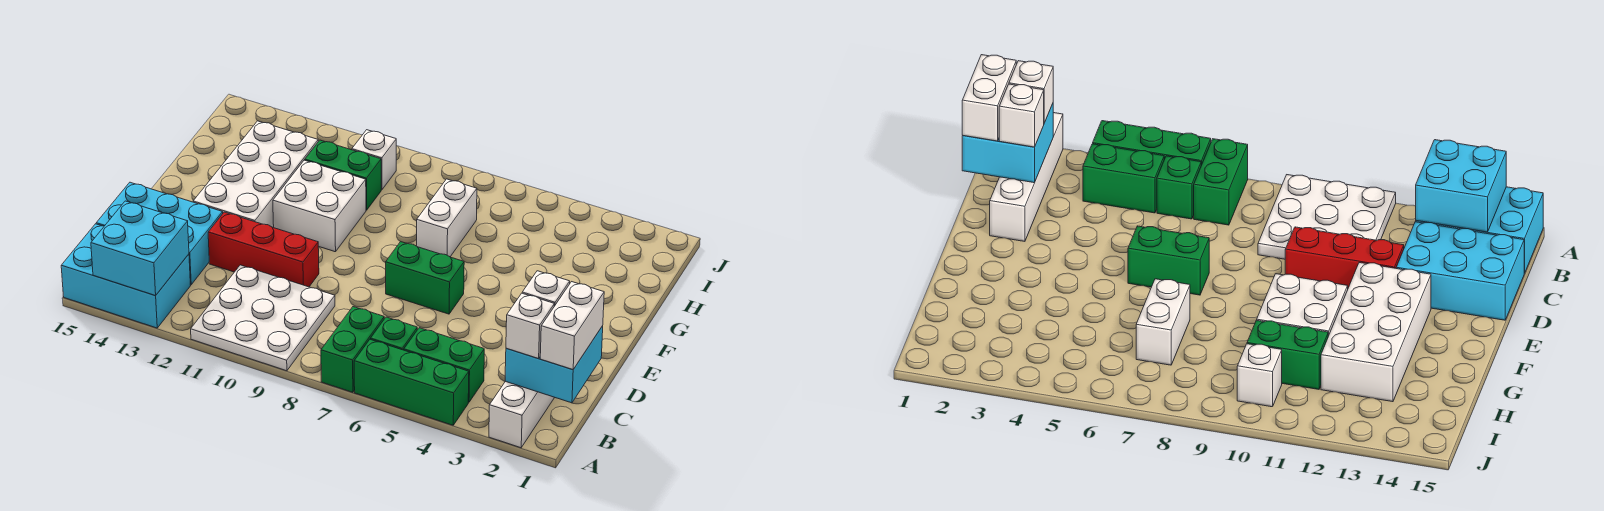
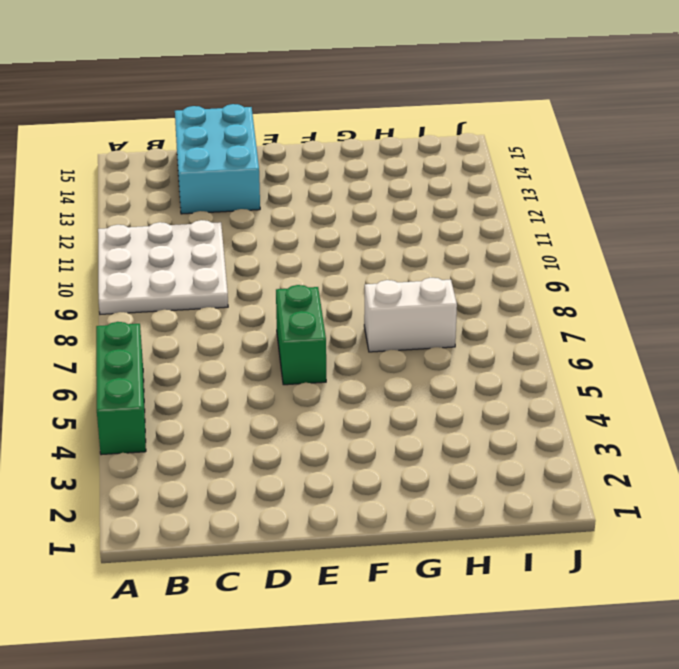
none -> white brick A2:D2 level 1
none -> green brick A7:B7 level 1
none -> cyan brick A13:B15 level 1

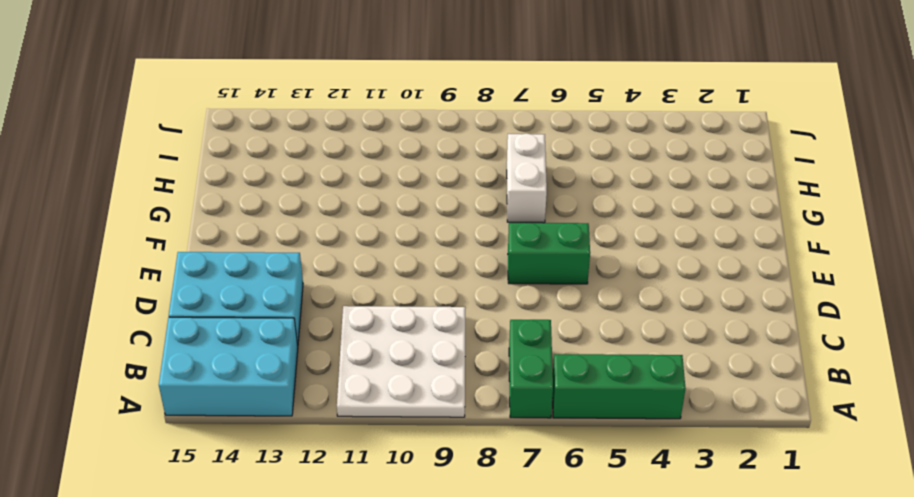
none -> white brick A2:D2 level 1
none -> green brick B4:B5 level 1
none -> green brick B6 level 1

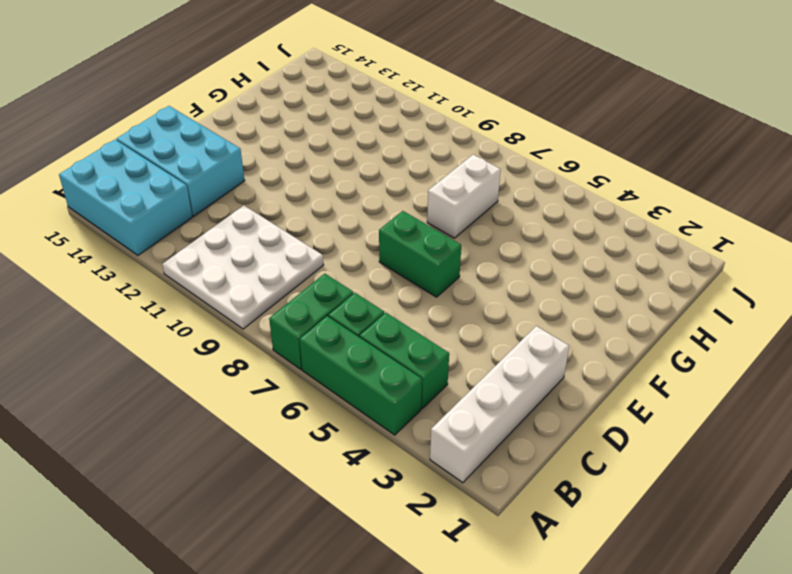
none -> red brick D10:D12 level 1
none -> white brick E12:H13 level 1
none -> white brick F10:G11 level 1

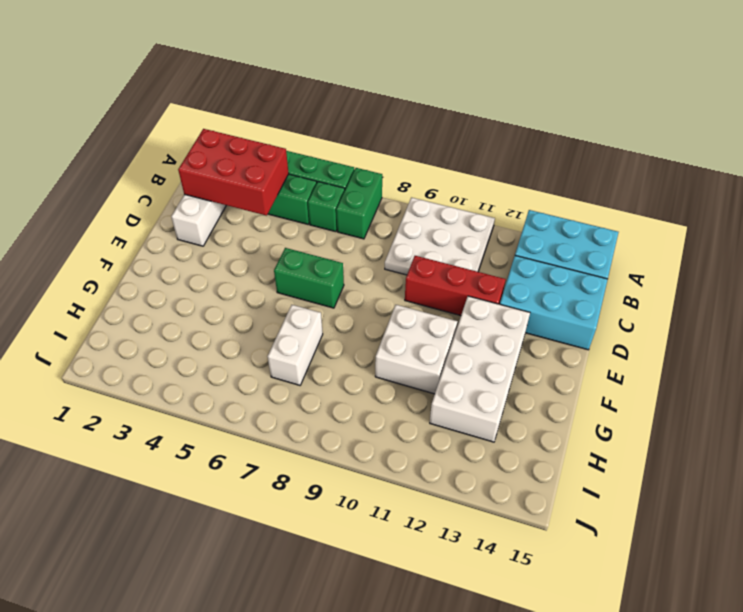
red brick B2:C4 level 2 -> cyan brick B1:C2 level 2
none -> green brick H10:H11 level 1
none -> white brick I10 level 1
none -> cyan brick A13:B14 level 2

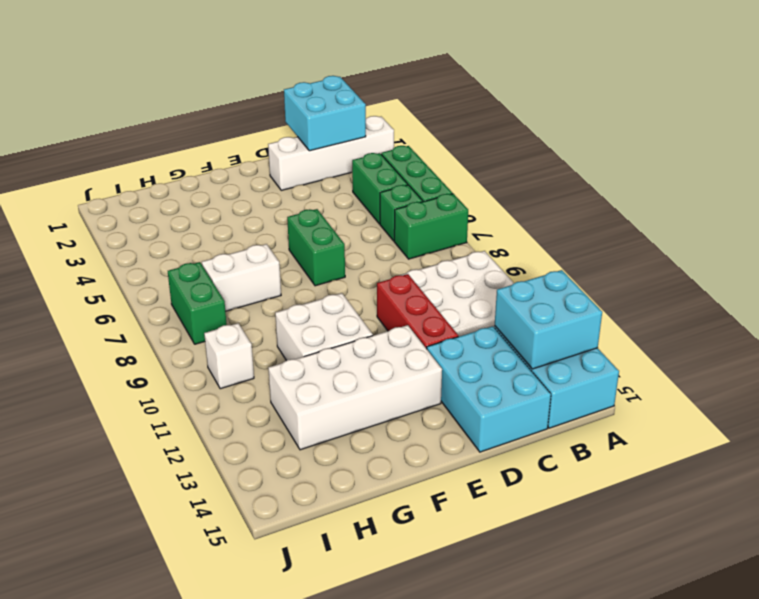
green brick I7:I8 level 1 -> green brick H10:H11 level 1
none -> white brick B1:C1 level 3
none -> white brick B2 level 3
none -> white brick C2 level 3

